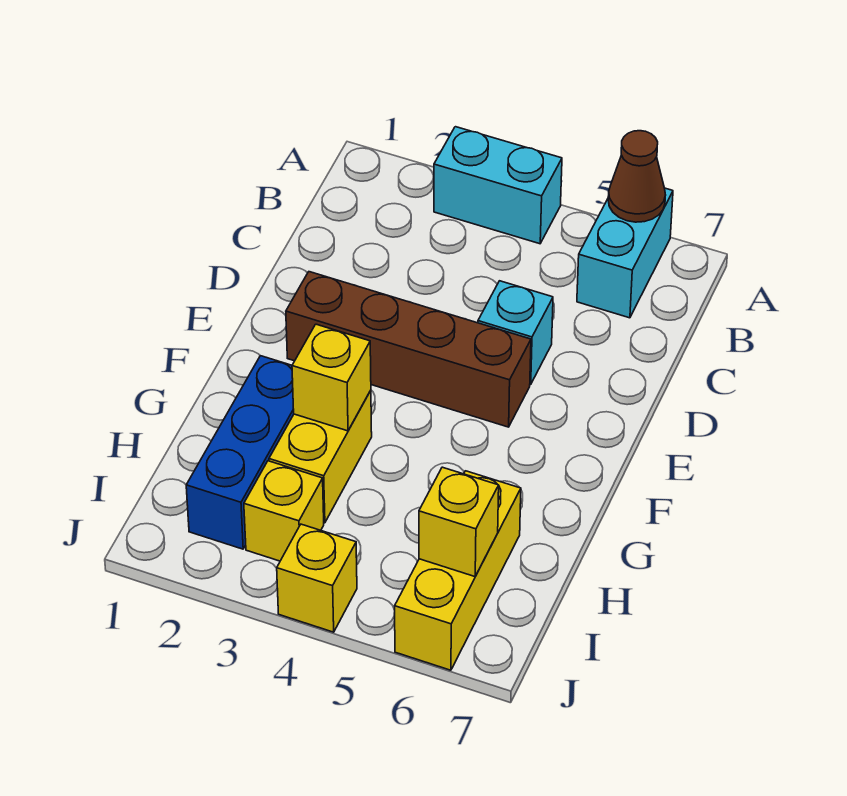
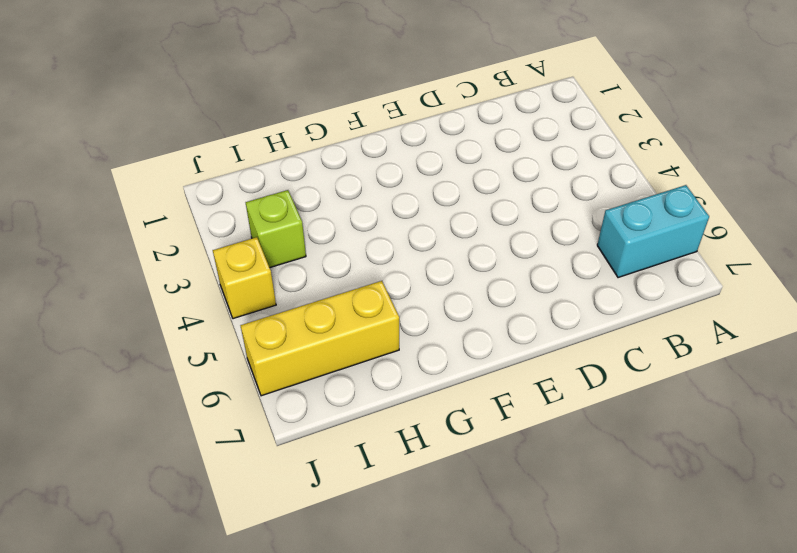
lime brick I3 level 1 -> yellow brick I3 level 1
none -> cyan brick A3:A4 level 1
none -> cyan brick D5 level 1
none -> brown brick E2:E5 level 1

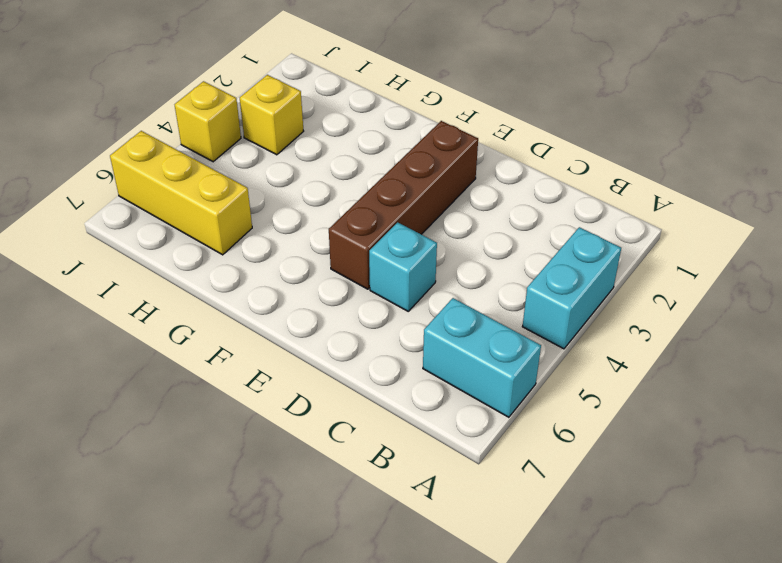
none -> blue brick G2:I2 level 1
none -> yellow brick G3:H3 level 1
none -> brown cone A6 level 2

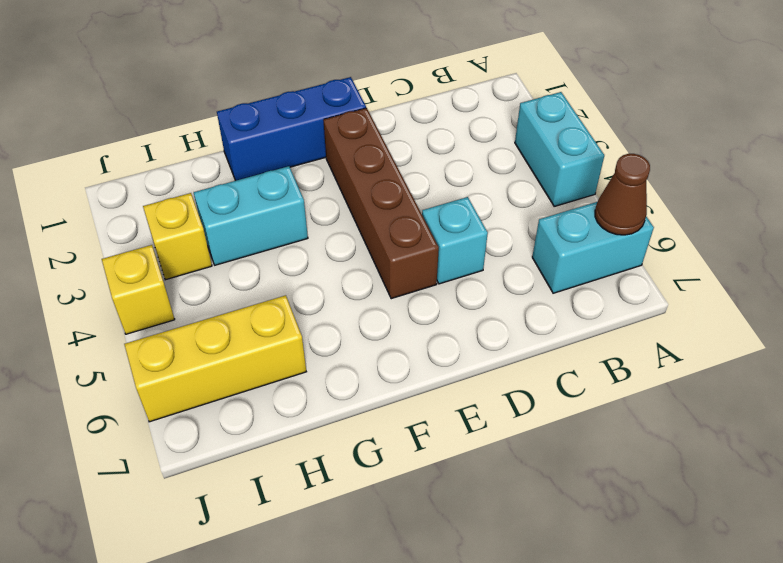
blue brick E1:G1 level 1 -> blue brick G2:I2 level 1
cyan brick G3:H3 level 1 -> yellow brick G3:H3 level 1
none -> yellow brick G3 level 2
none -> yellow brick I6 level 2

